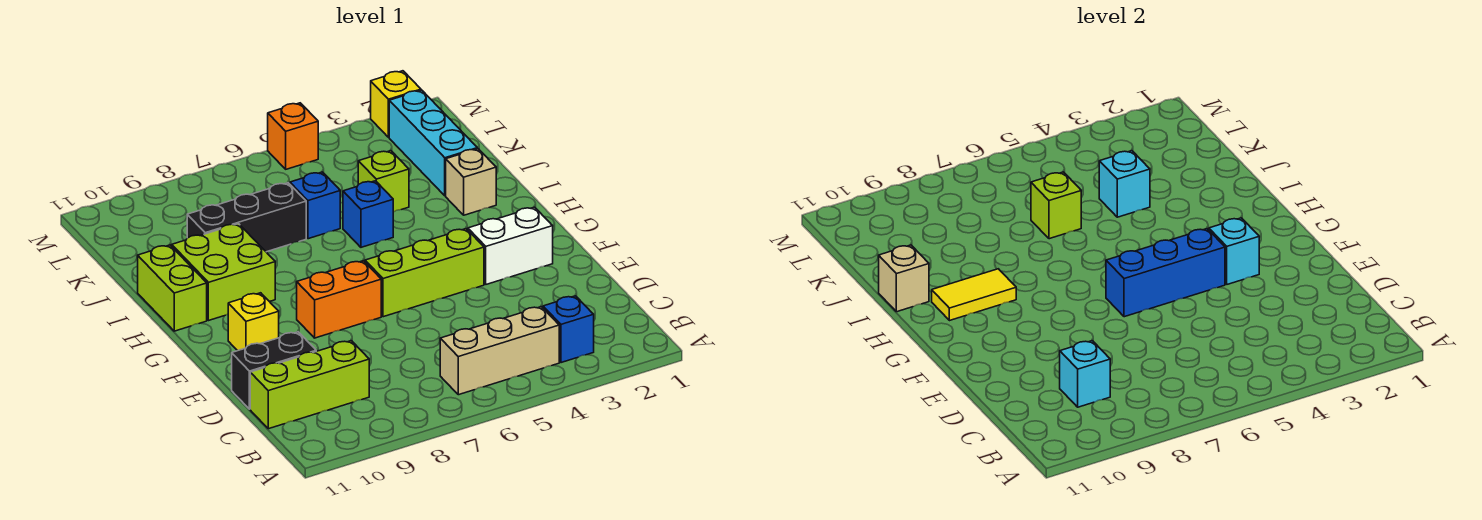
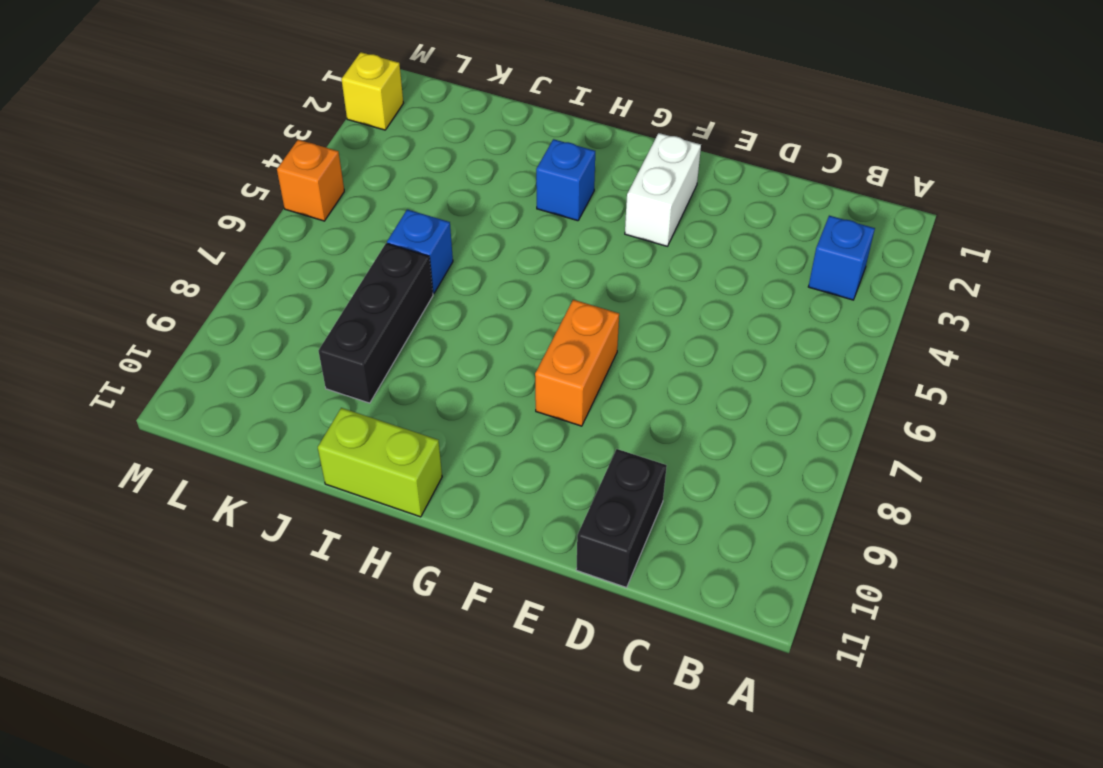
blue brick H3 level 1 -> blue brick I5 level 1
none -> tan brick B4:B6 level 1
none -> lime brick C9:C11 level 1
none -> lime brick F4:F6 level 1

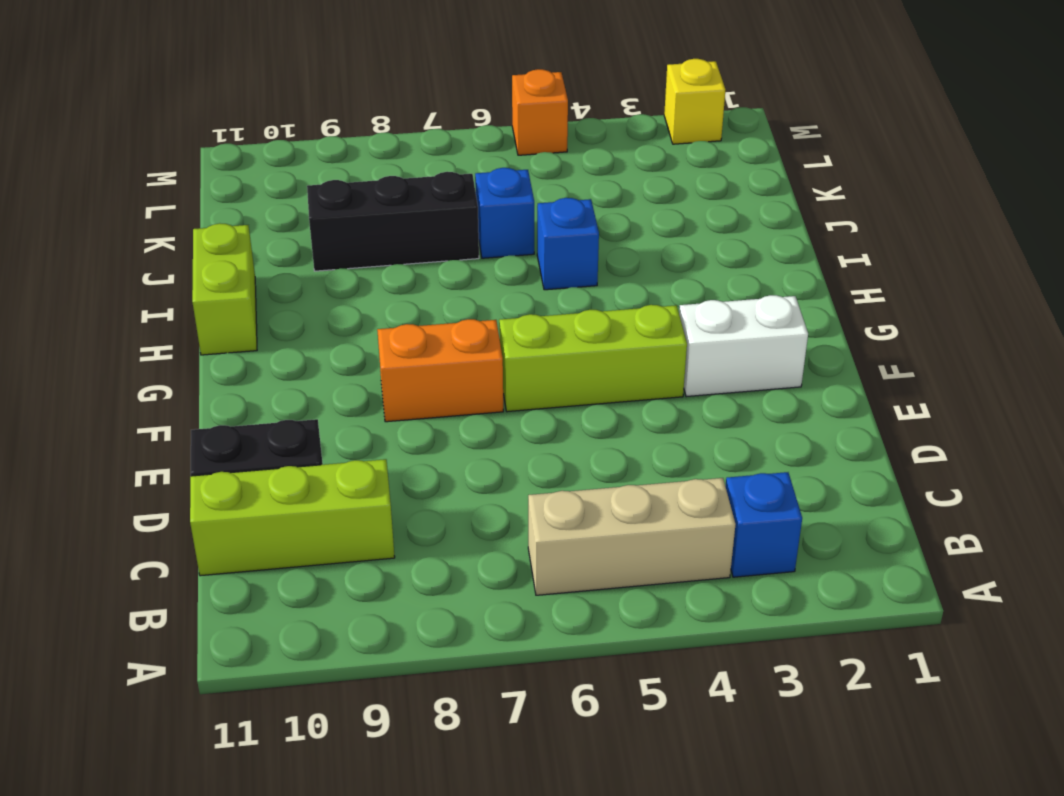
none -> yellow brick F10 level 1
none -> lime brick H9:I10 level 1
none -> tan brick I2 level 1

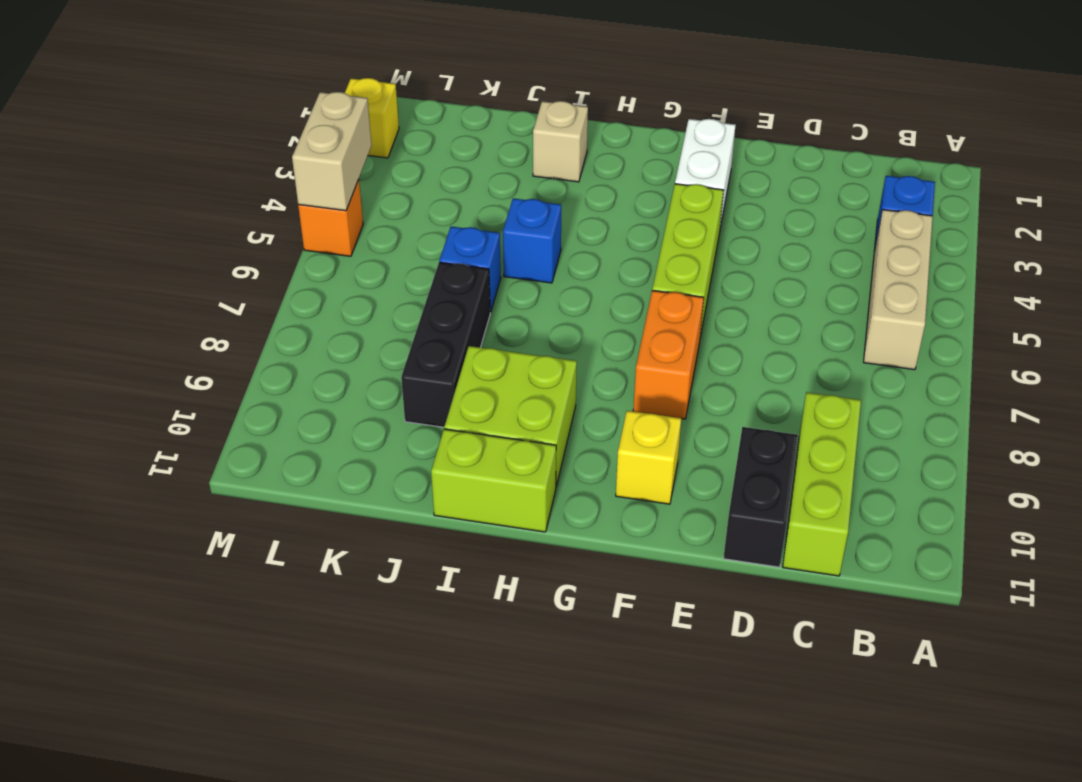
tan brick M4:M5 level 2 -> none
none -> cyan brick J2:L2 level 1
none -> lime brick J4 level 1
none -> cyan brick C9 level 2

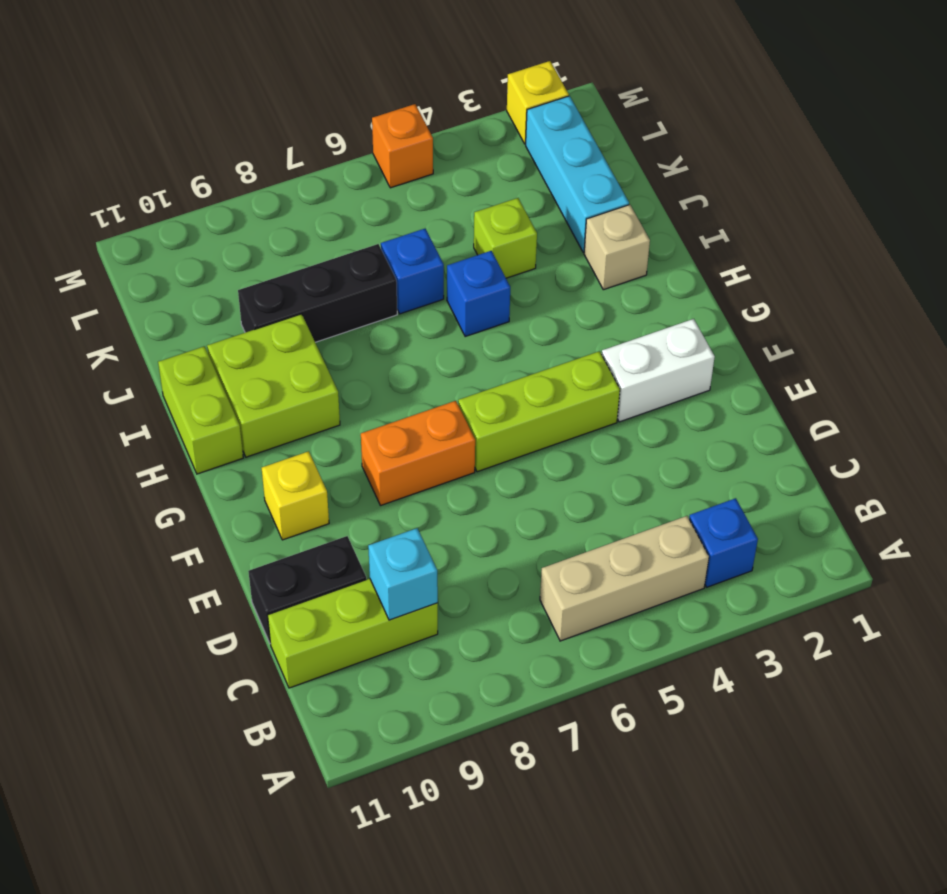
none -> cyan brick F3 level 2
none -> blue brick F4:F6 level 2
none -> yellow tile H9:H10 level 2

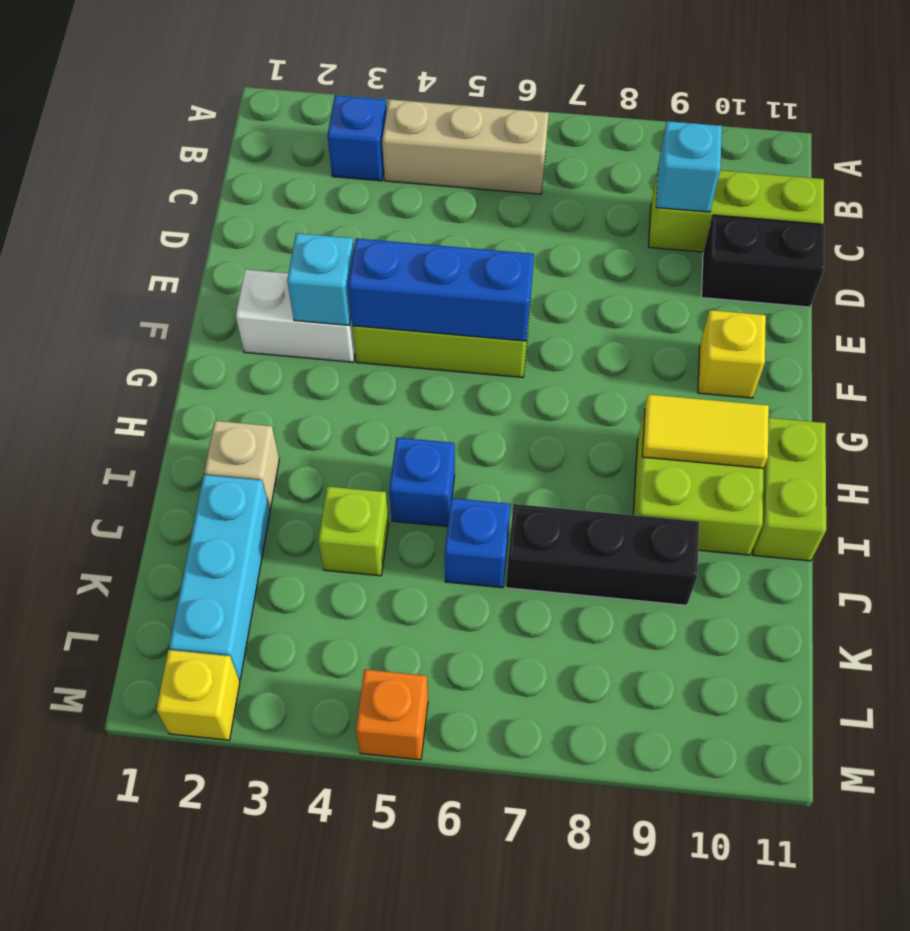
none -> orange brick F7:F8 level 1
none -> tan brick I11 level 2
none -> cyan brick J4 level 2

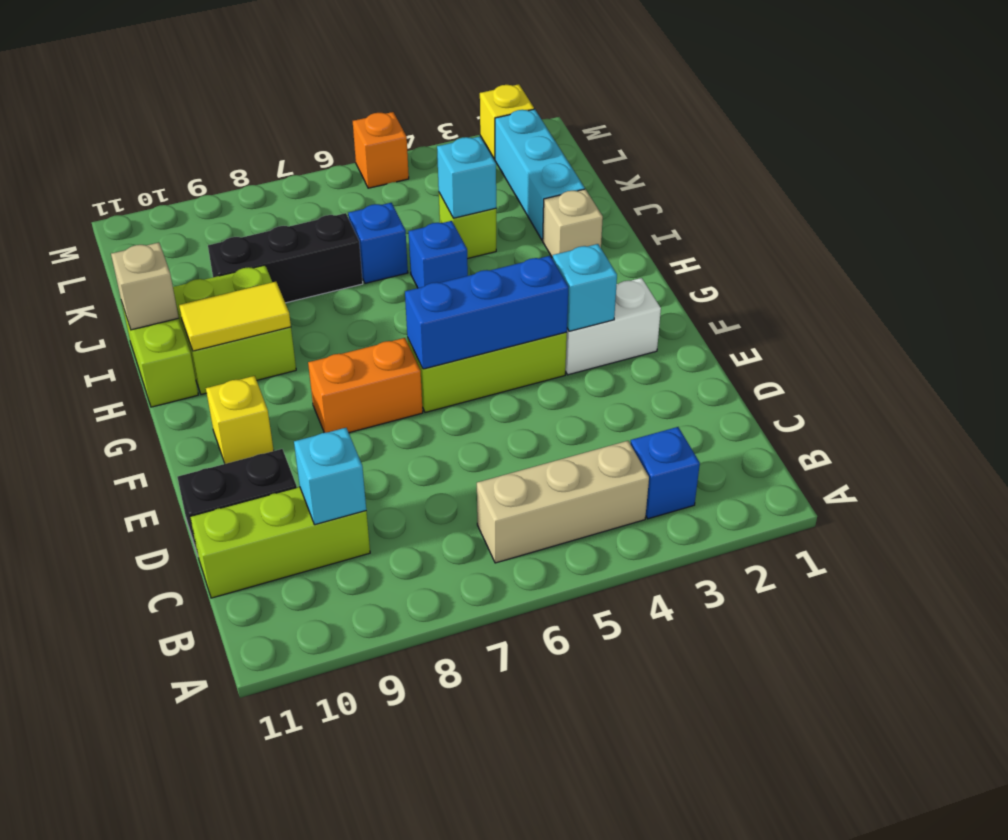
none -> lime brick J6 level 2

